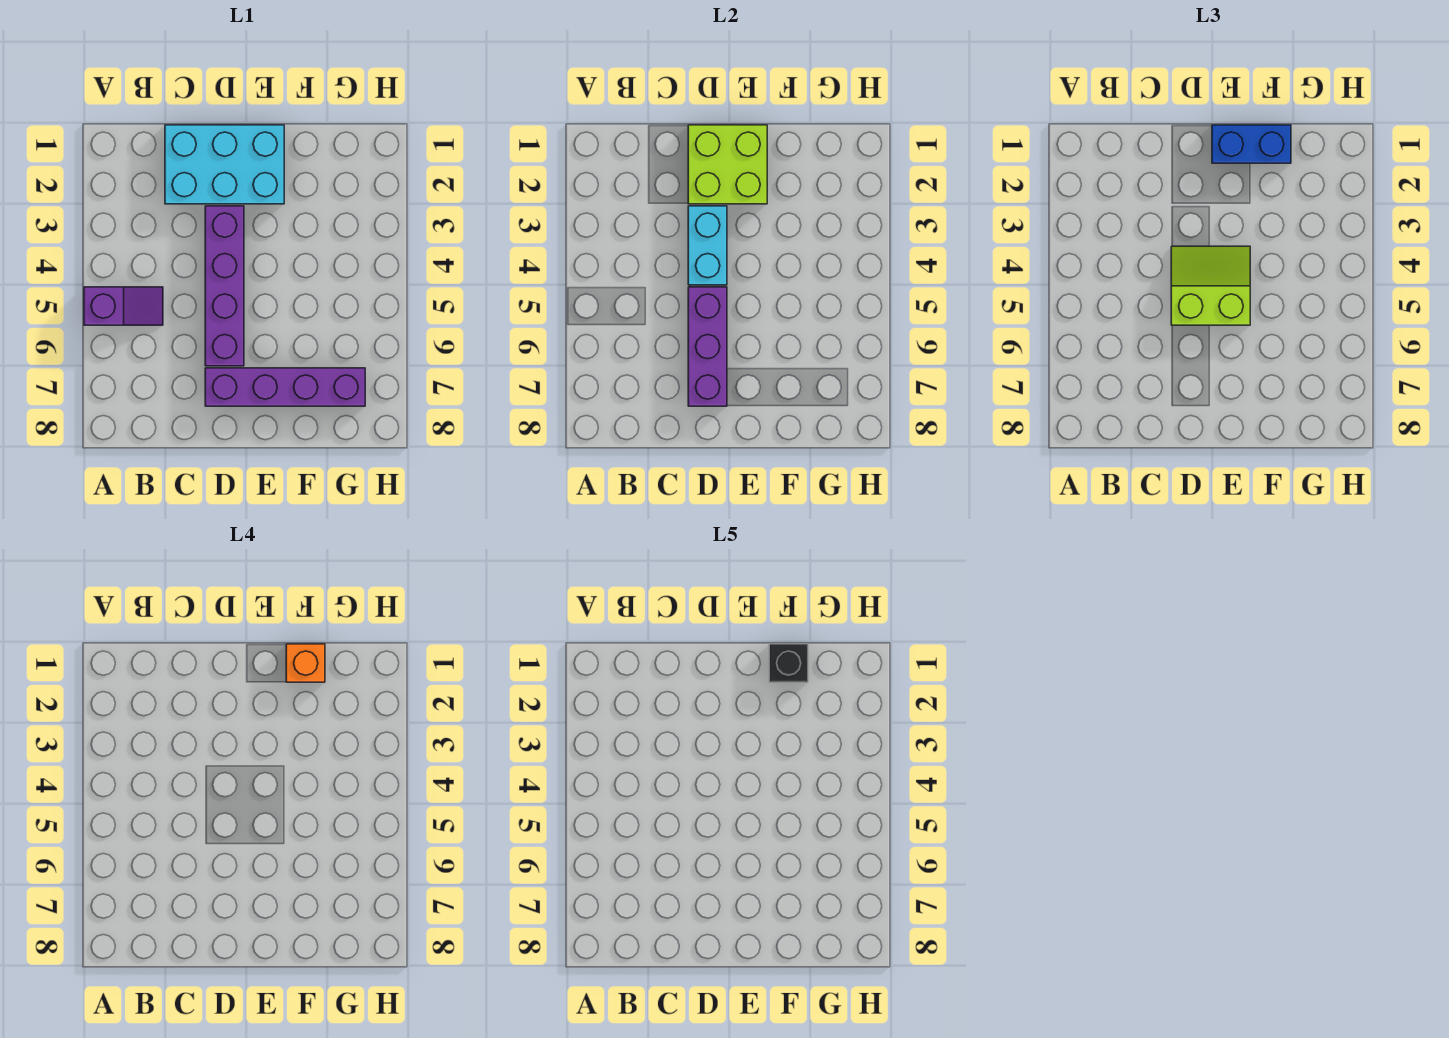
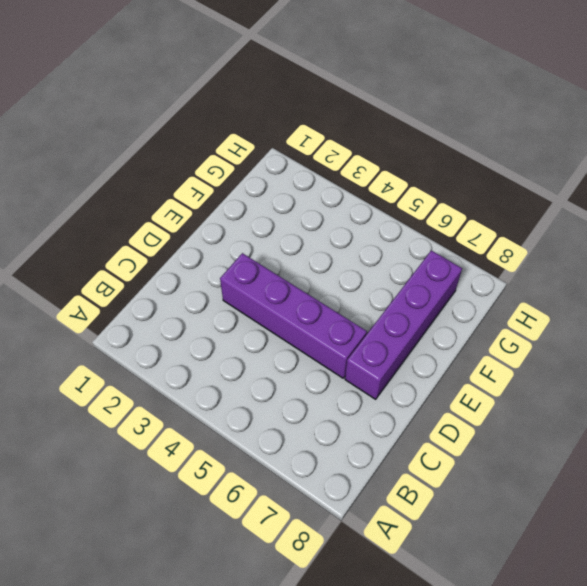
none -> purple slope A5:B5 level 1 top A
none -> cyan brick C1:E2 level 1

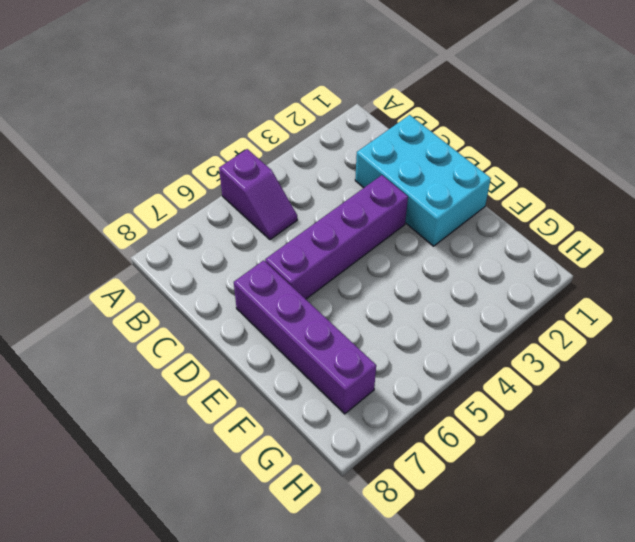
none -> lime brick D1:E2 level 2
none -> cyan brick D3:D4 level 2

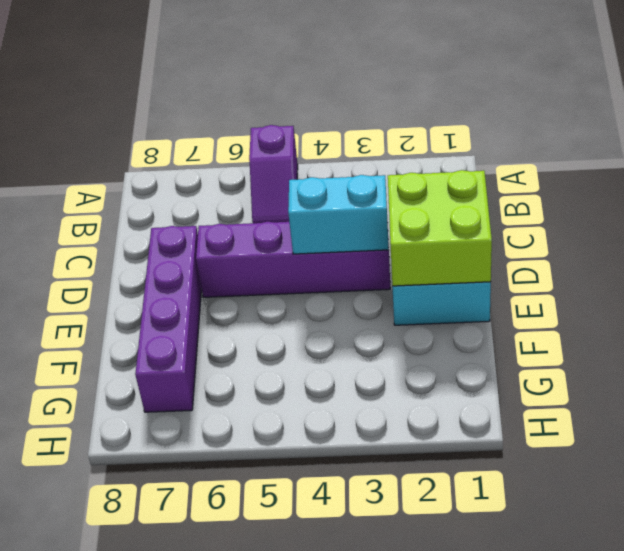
none -> purple brick D5:D7 level 2
none -> lime slope D4:E5 level 3 top 5

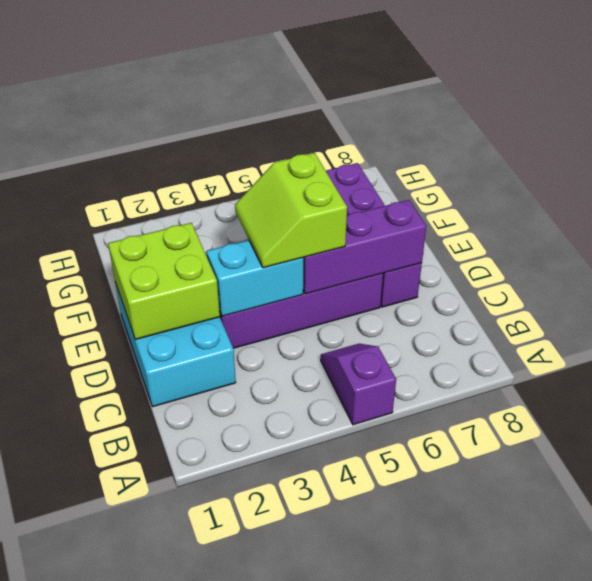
none -> blue brick E1:F1 level 3
none -> orange brick F1 level 4

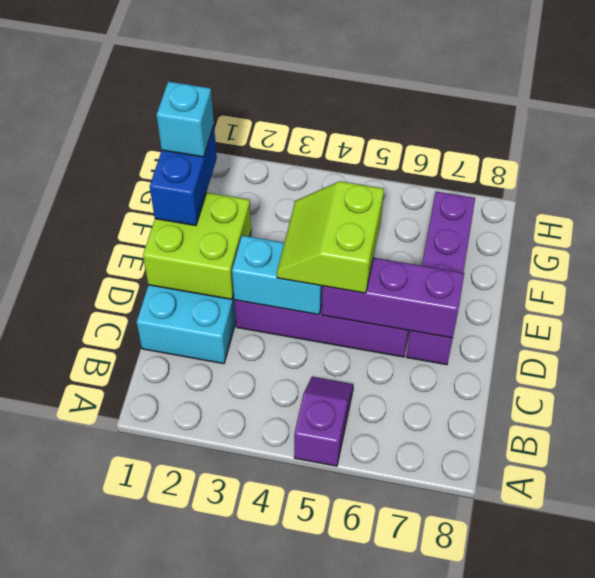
cyan brick F1 level 4 -> orange brick F1 level 4
none -> black brick F1 level 5

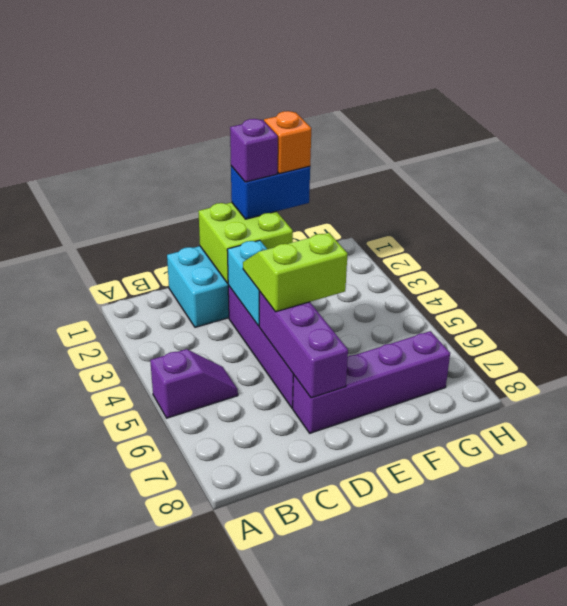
purple brick E1 level 4 -> none
none -> black brick F1 level 5

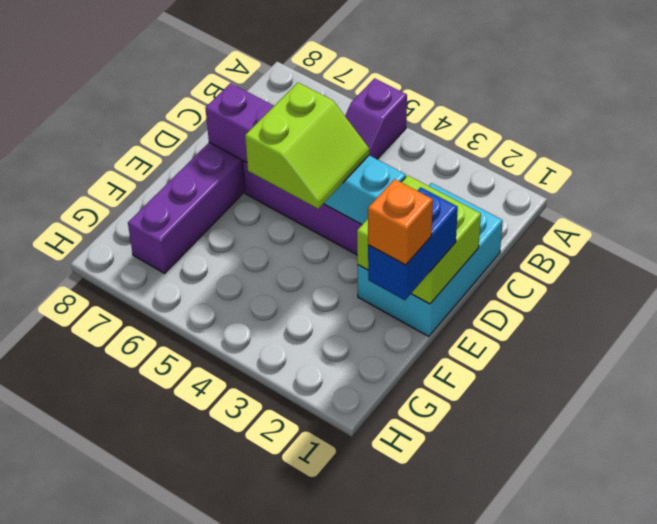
none -> black brick F1 level 5

